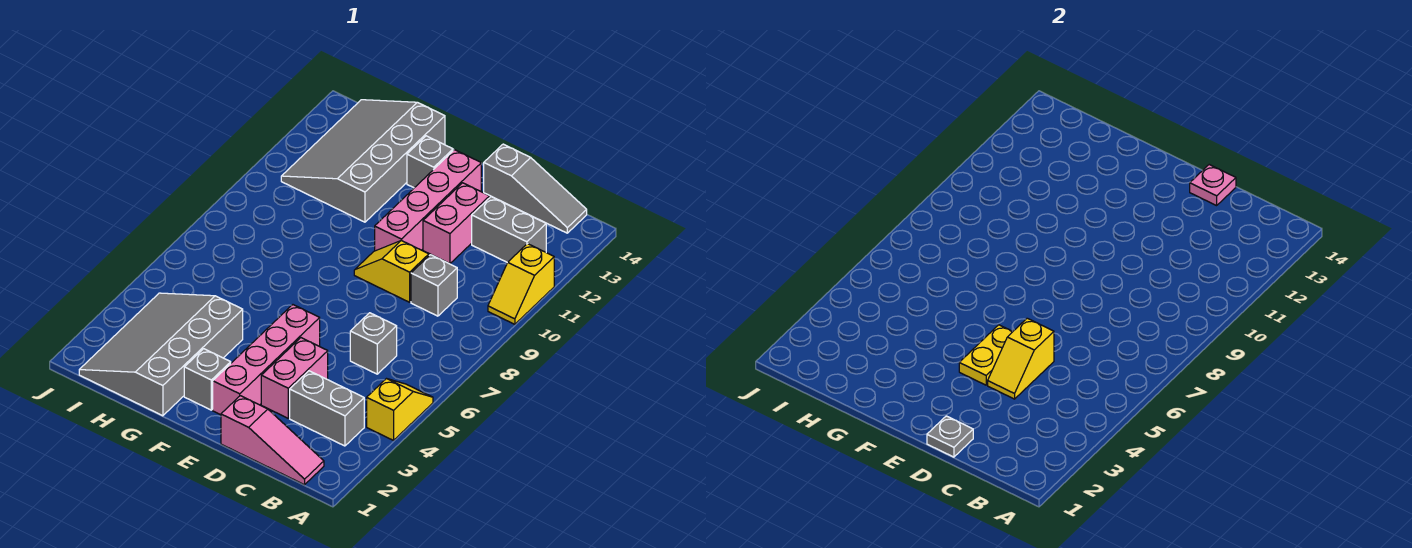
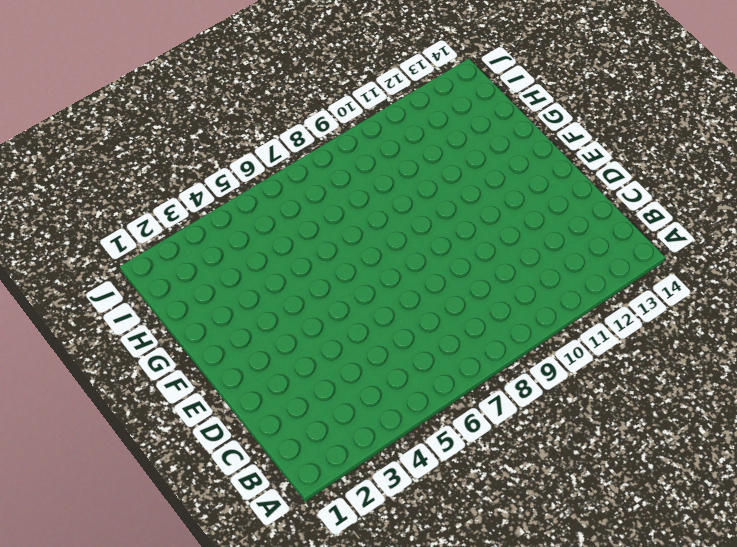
none -> yellow slope A4:A5 level 1 top 4
none -> yellow slope A10:A11 level 1 top 11
none -> pink slope B1:D1 level 1 top D

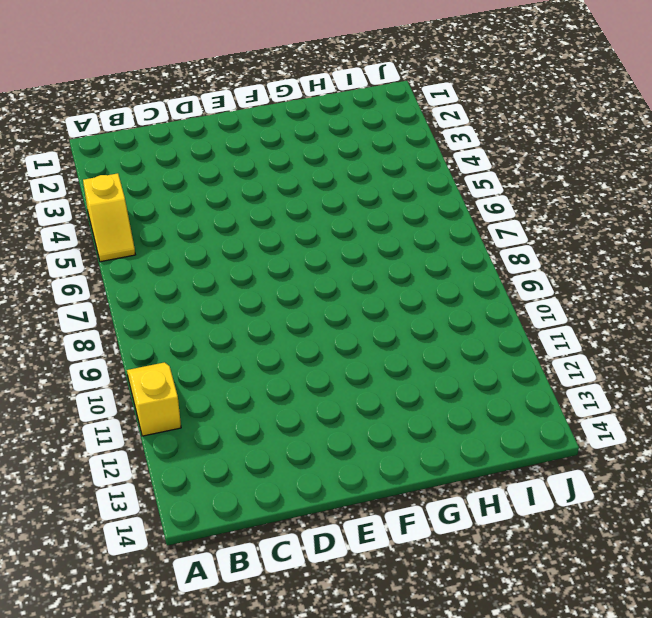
none -> pink slope B1:D1 level 1 top D
none -> grey brick B3:C3 level 1
none -> grey brick B12:C12 level 1

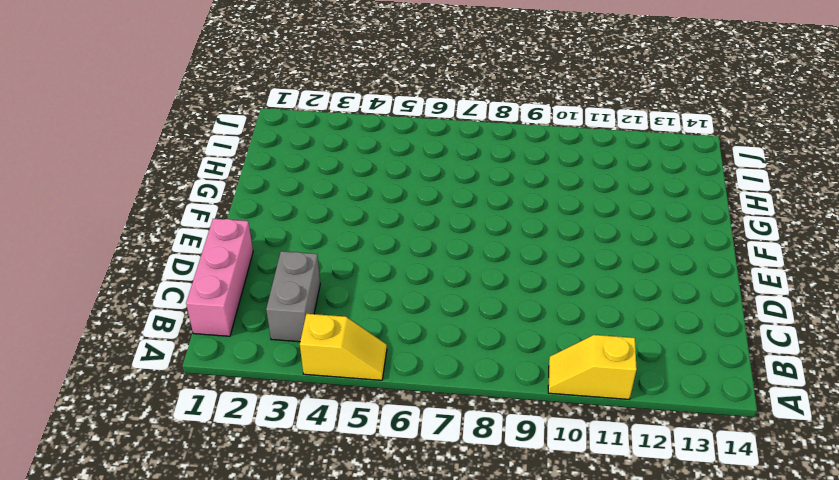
pink brick B1:D1 level 1 -> pink slope B1:D1 level 1 top D
none -> grey brick B12:C12 level 1
none -> grey slope B14:D14 level 1 top D
none -> grey brick C6 level 1

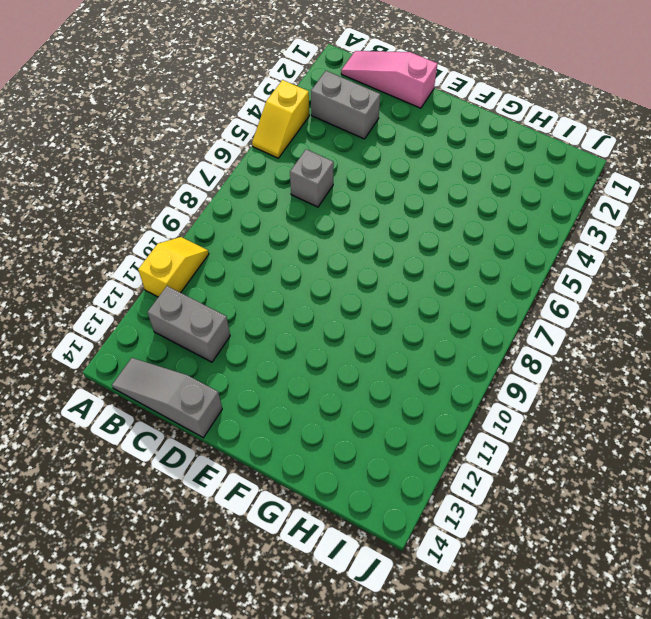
none -> grey brick C9 level 1
none -> pink brick D3:D4 level 1
none -> yellow slope D9:E9 level 1 top D

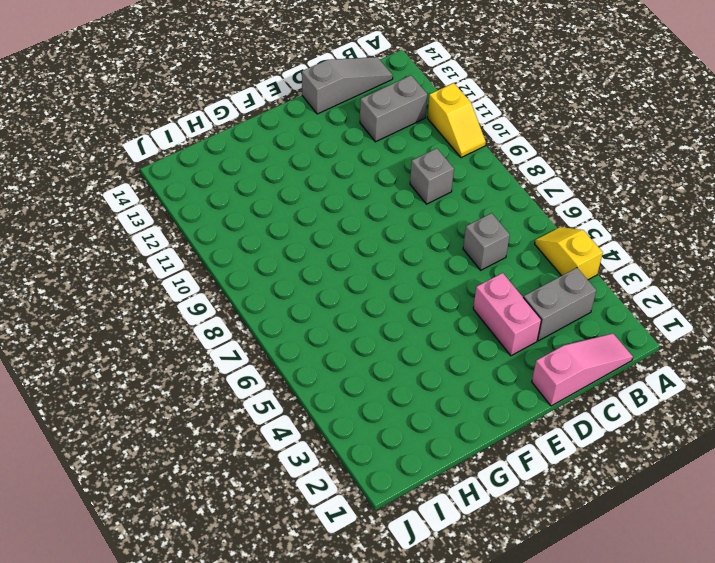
none -> yellow slope D9:E9 level 1 top D
none -> pink brick D11:D12 level 1
none -> pink brick E2:E5 level 1

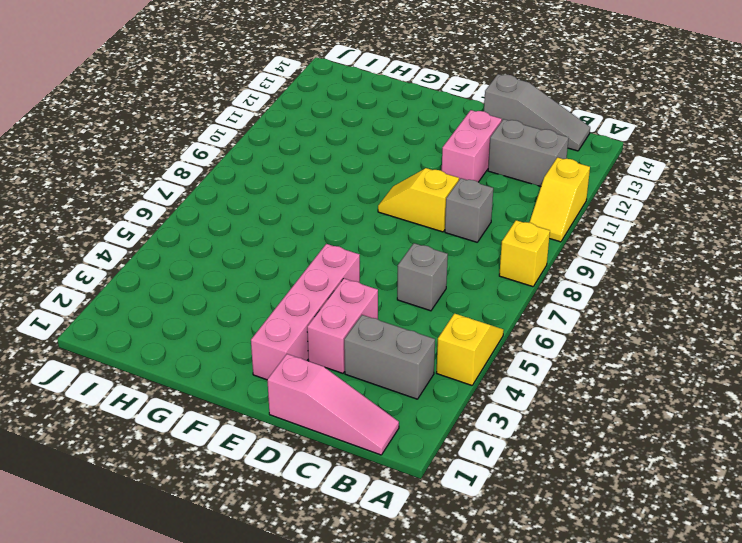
yellow brick A8 level 1 -> none
none -> pink brick E10:E13 level 1
none -> grey brick F2 level 1
none -> grey brick F13 level 1

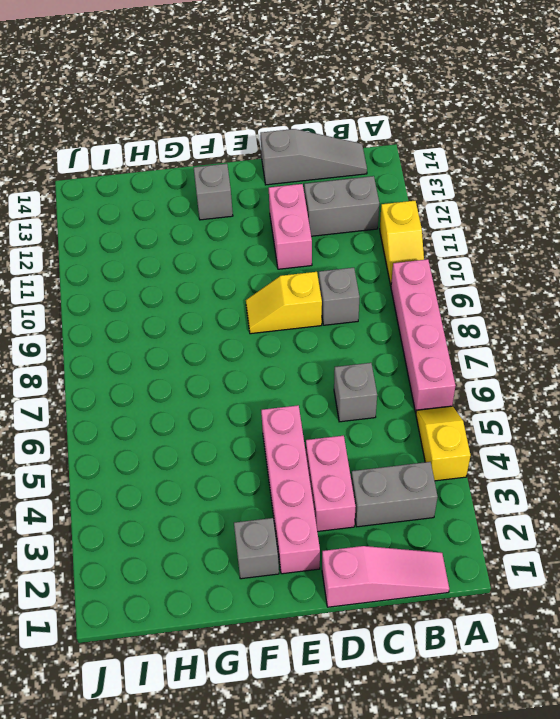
pink brick A6:A9 level 1 -> pink brick E10:E13 level 1
none -> grey slope G1:I4 level 1 top G
none -> grey slope G11:I14 level 1 top G
none -> grey plate D1 level 2

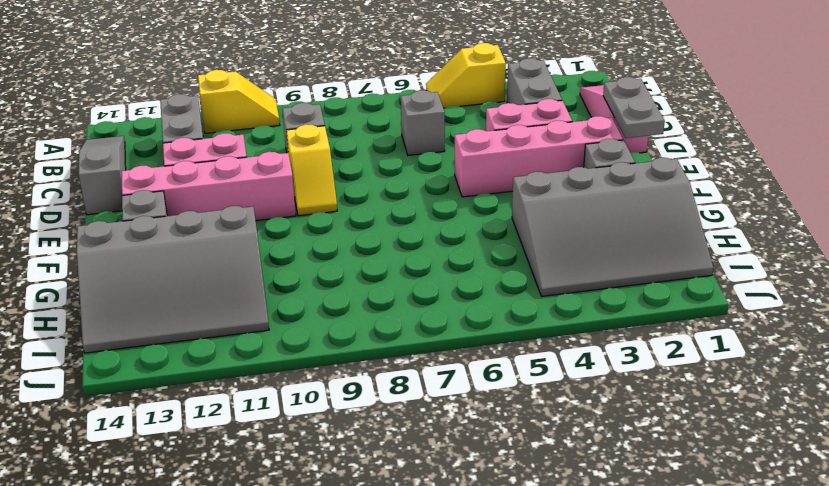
grey plate D1:E1 level 2 -> grey plate D1 level 2
none -> yellow slope D4:D5 level 2 top 5
none -> pink plate D14 level 2
none -> yellow plate E4:E5 level 2

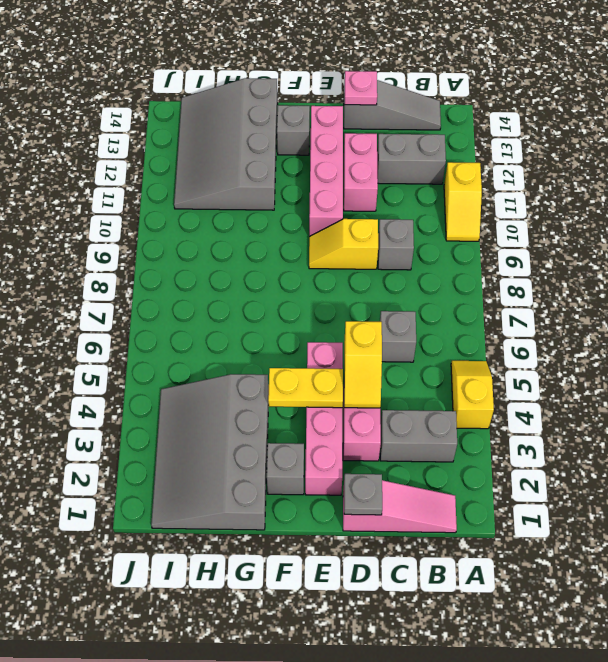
yellow plate E4:F4 level 2 -> yellow plate E4:E5 level 2

